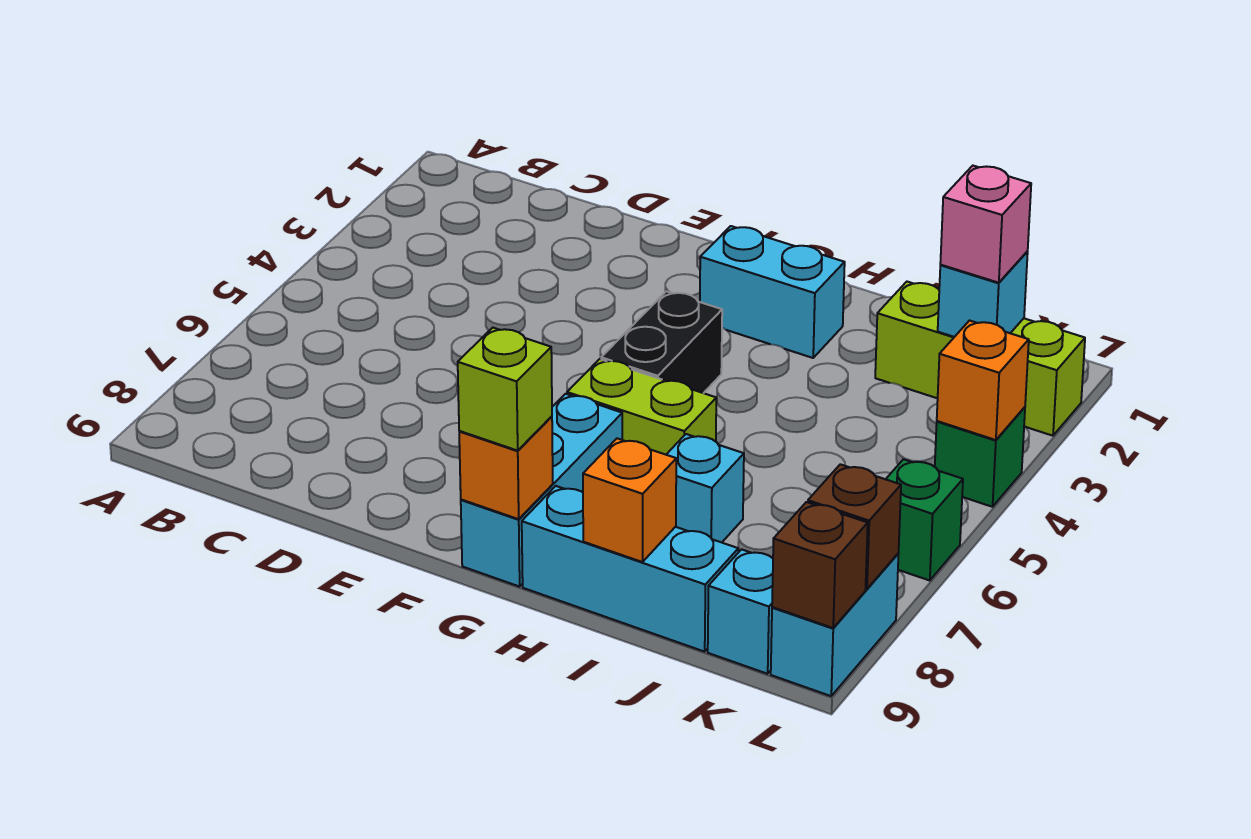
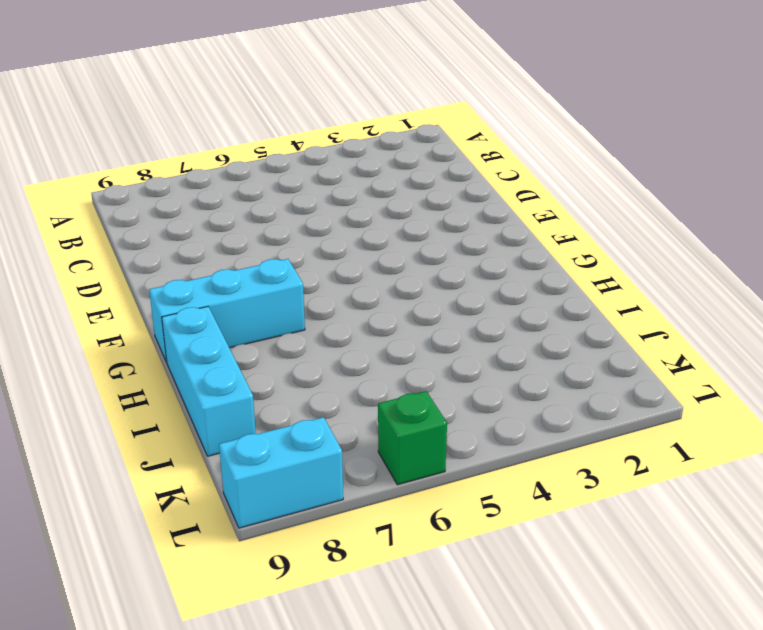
none -> cyan brick G2:H2 level 1
none -> black brick G4:G5 level 1
none -> lime brick G6:H6 level 1

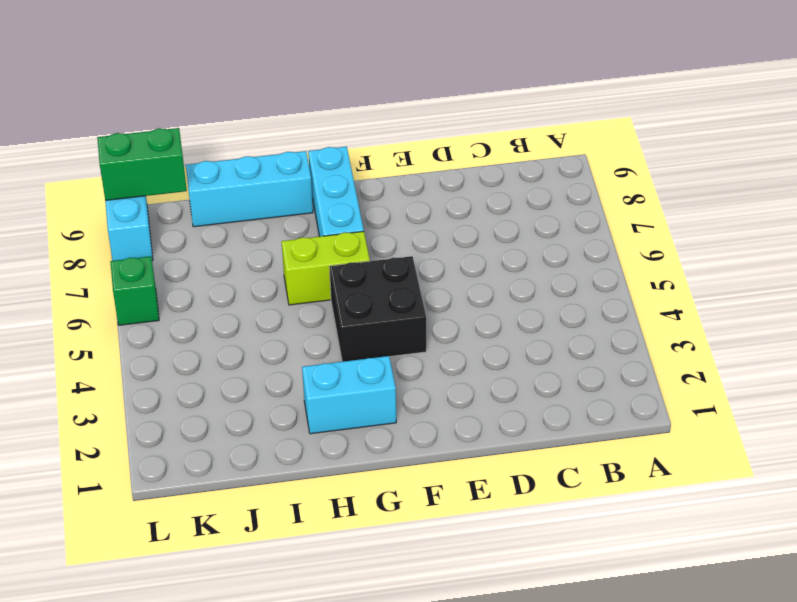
black brick F4:G5 level 1 -> black brick G4:G5 level 1
green brick K9:L9 level 2 -> brown brick L9 level 2
none -> cyan brick I7 level 1
none -> lime brick J2:L2 level 1
none -> cyan brick K9 level 1

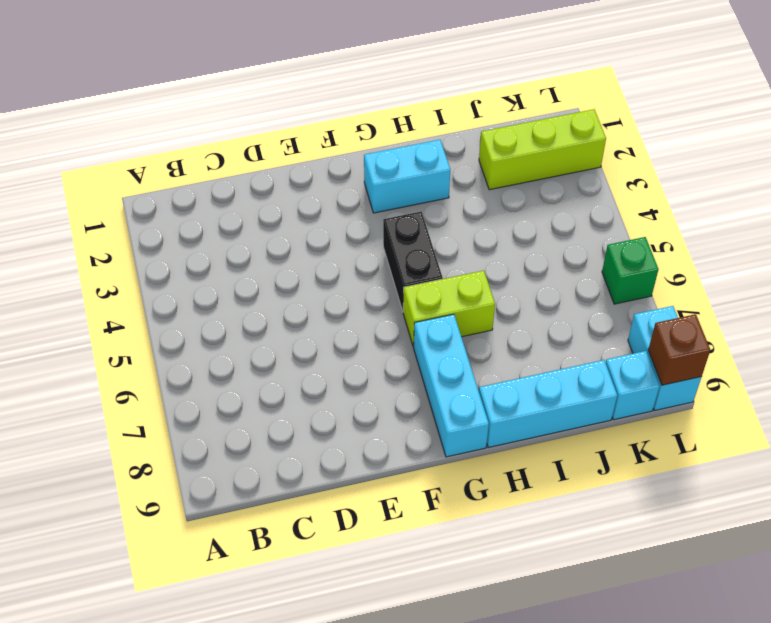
none -> cyan brick I7 level 1
none -> green brick L4 level 1
none -> orange brick G9 level 2

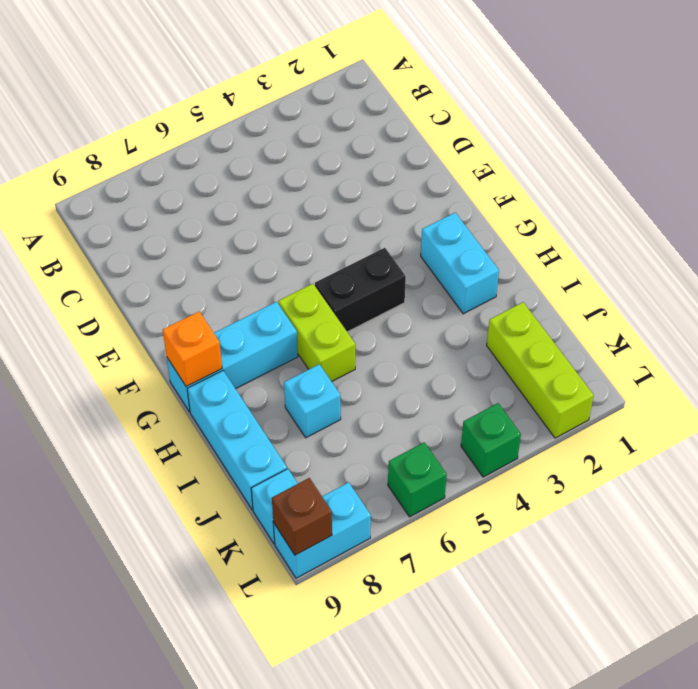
none -> orange brick I9 level 2
none -> cyan brick K2 level 2
none -> orange brick L4 level 2

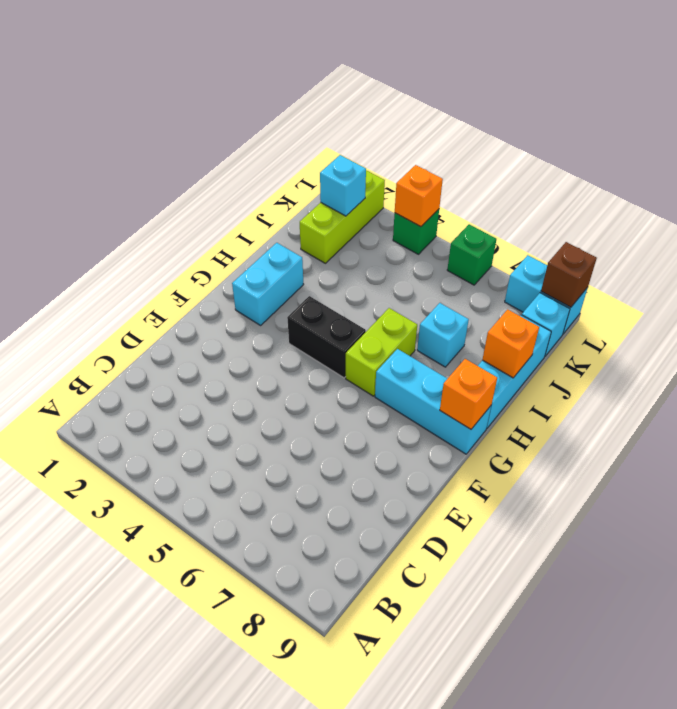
none -> brown brick L8 level 2
none -> lime brick G9 level 3
none -> pink brick K2 level 3

